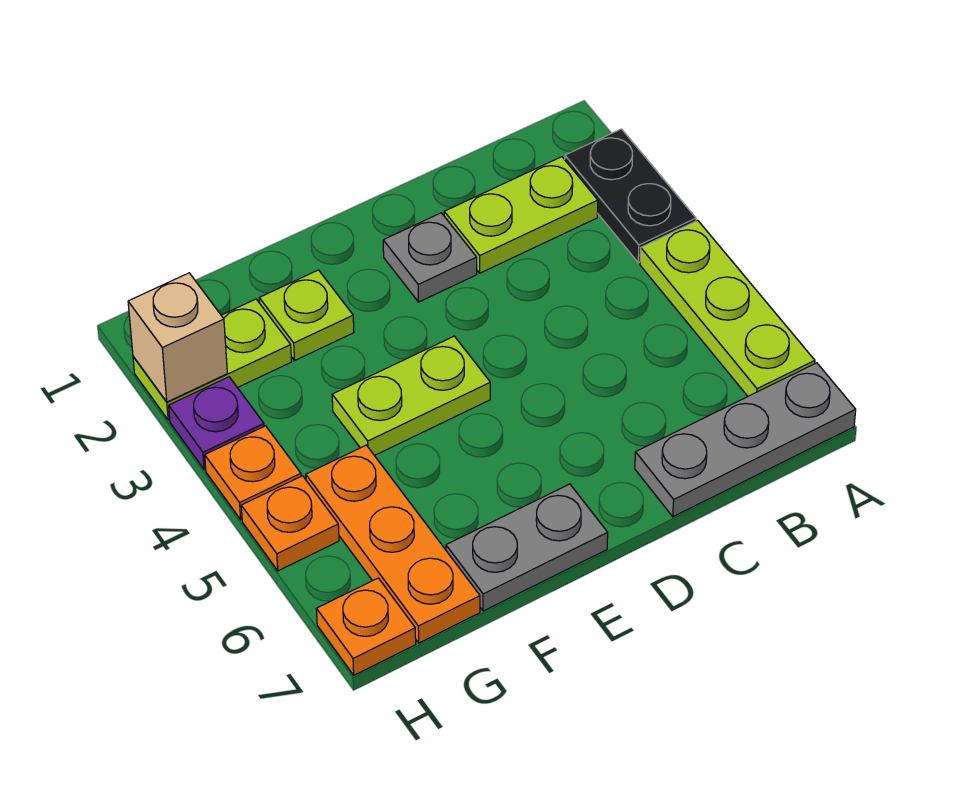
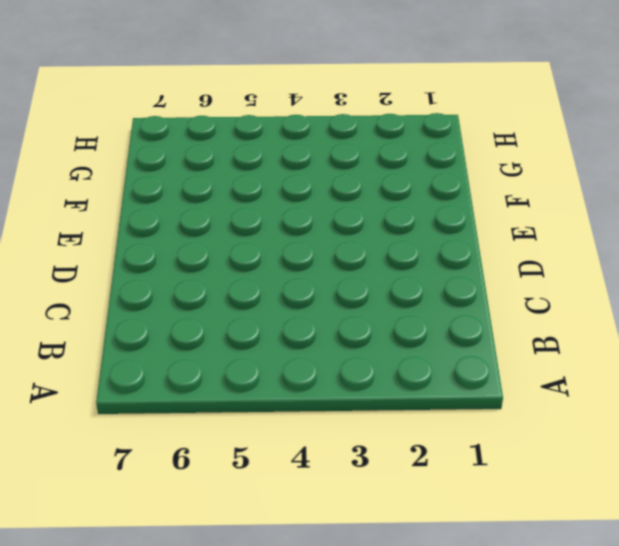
none -> black plate A2:A3 level 1
none -> lime plate A4:A6 level 1
none -> grey plate A7:C7 level 1

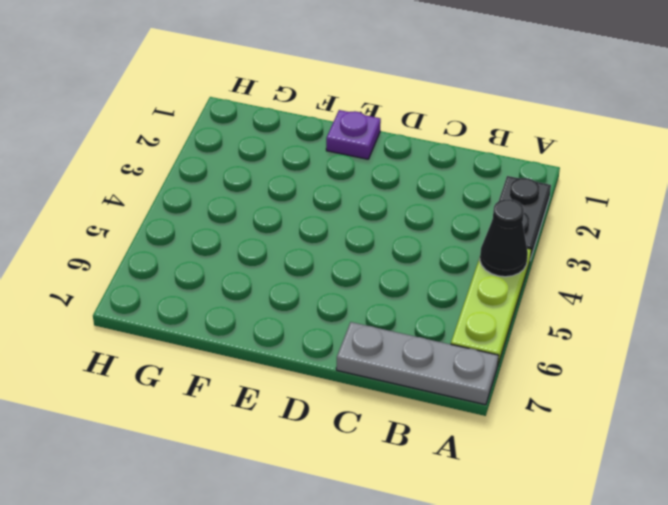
black cone A4 level 2 -> none
purple plate E1 level 1 -> purple plate H3 level 1
none -> lime plate B2:C2 level 1
none -> grey plate D2 level 1
none -> lime plate E4:F4 level 1

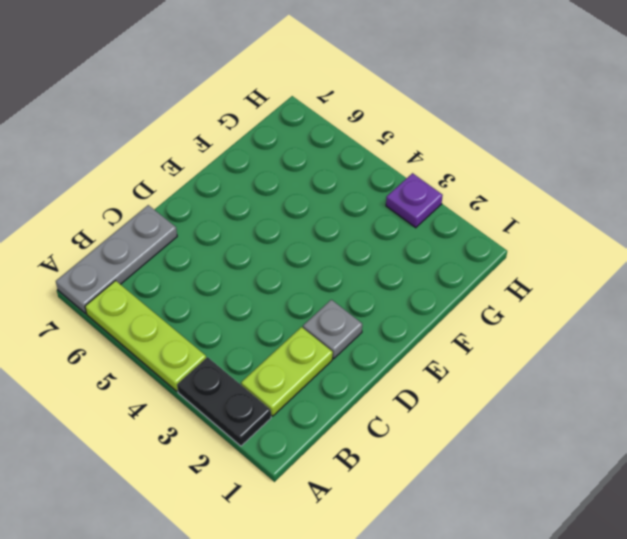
none -> lime plate E4:F4 level 1
none -> grey plate E7:F7 level 1
none -> lime plate F2 level 1

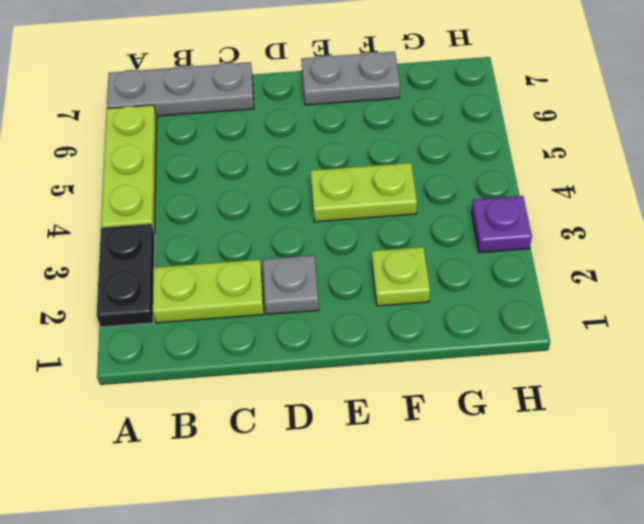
none -> lime plate G2:H2 level 1
none -> orange plate G5:G7 level 1
none -> orange plate H4 level 1

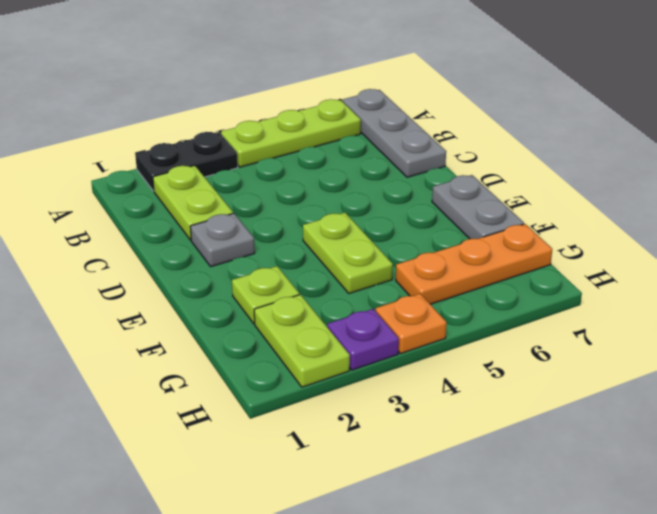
none -> orange plate H5 level 1
none -> orange plate H7 level 1
none -> tan brick H2 level 2

